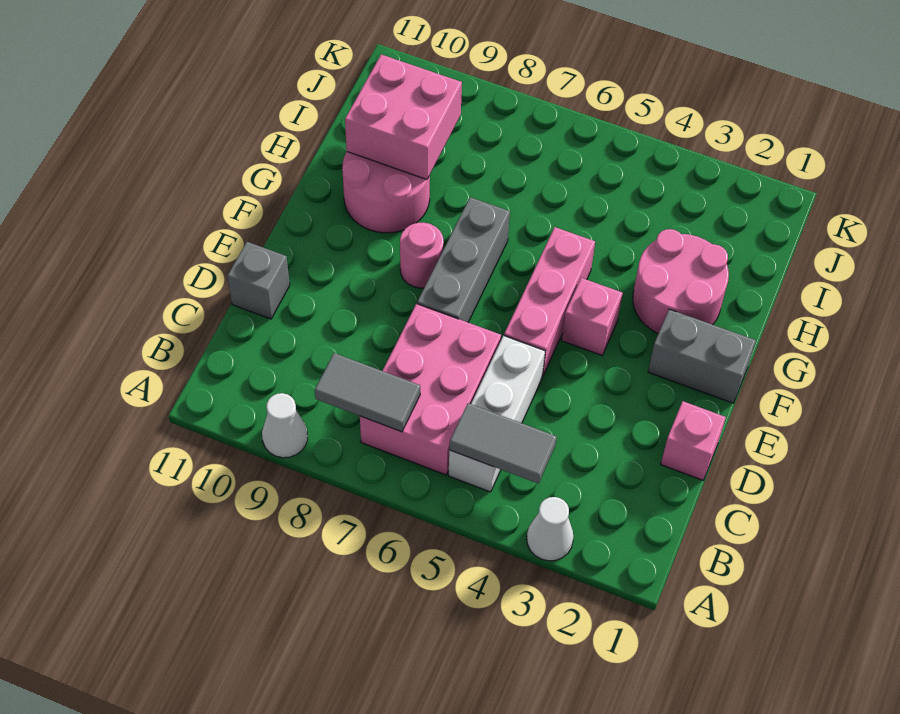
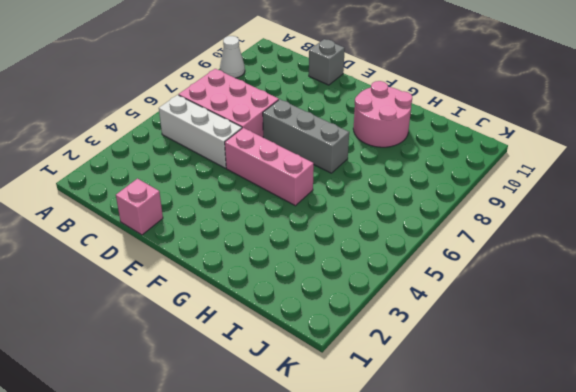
none -> white cone A3 level 1
none -> grey brick F1:F2 level 1
none -> pink brick F4 level 1

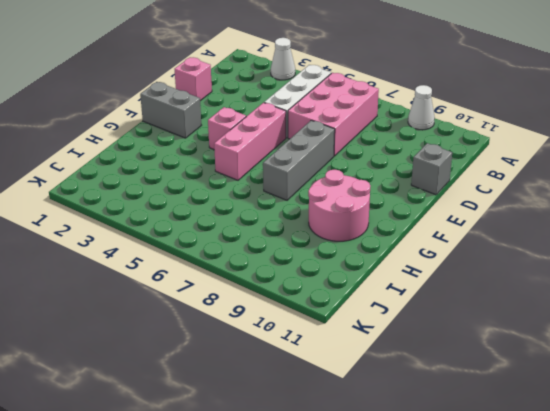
none -> pink round brick F8 level 1
none -> pink round brick G2:H3 level 1
none -> grey tile B4:B5 level 2

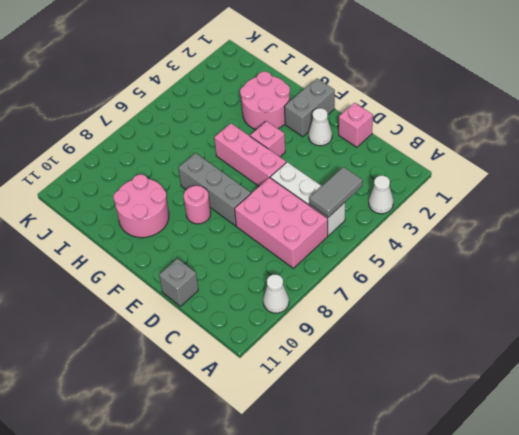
white cone E2 level 1 -> none
none -> grey tile B7:B8 level 2
none -> pink brick H9:I10 level 2

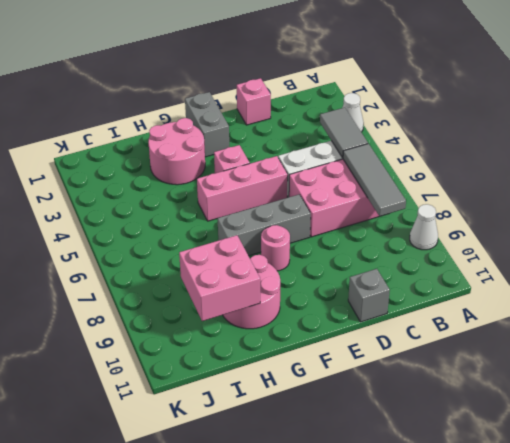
grey tile B6:B8 level 2 -> grey tile B7:B8 level 2

